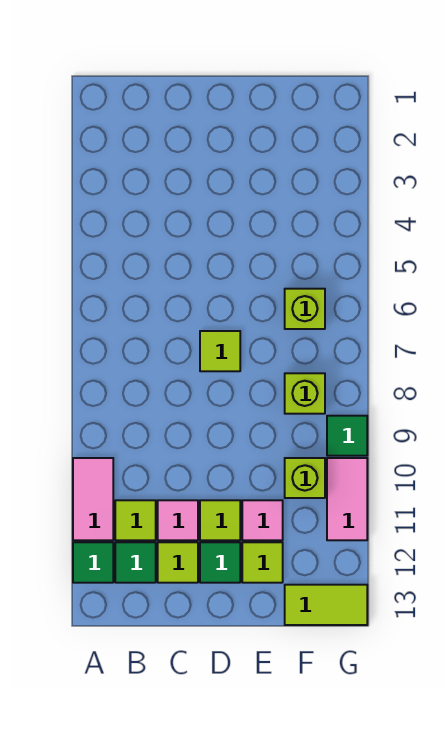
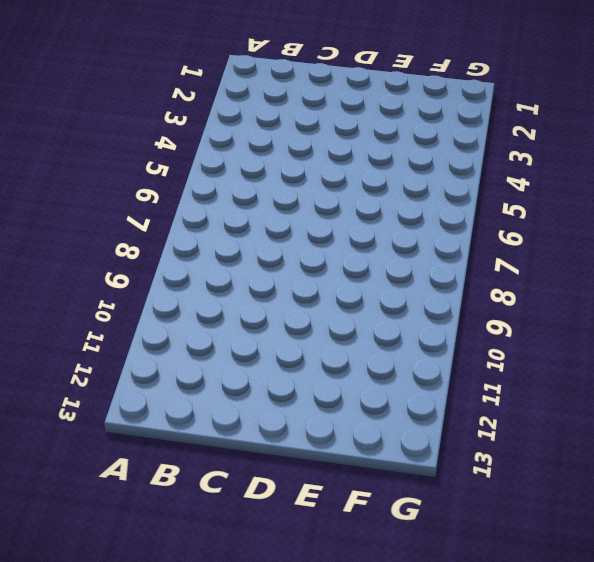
none -> pink tile A10:A11 level 1
none -> green tile A12 level 1
none -> lime tile B11 level 1

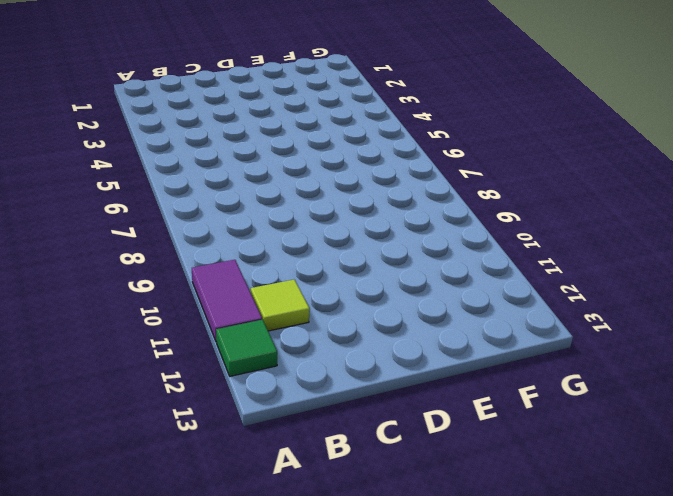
purple tile A10:A11 level 1 -> pink tile A10:A11 level 1
none -> green tile B12 level 1
none -> pink tile C11 level 1
none -> lime tile C12 level 1

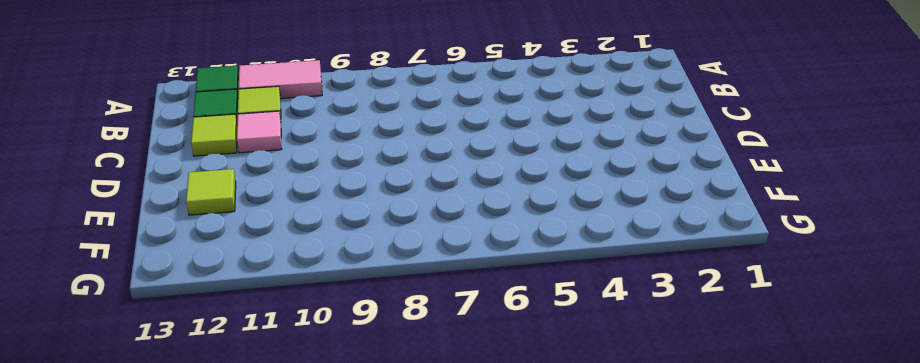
none -> lime tile D7 level 1
none -> lime tile D11 level 1
none -> green tile D12 level 1

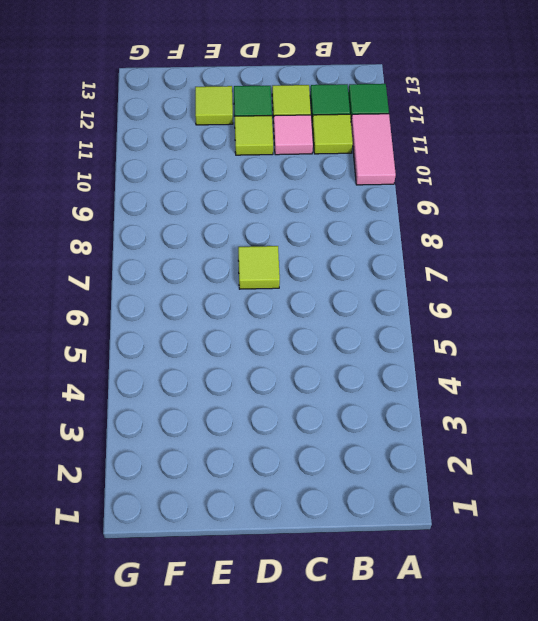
none -> pink tile E11 level 1
none -> lime brick F6 level 1
none -> lime brick F8 level 1

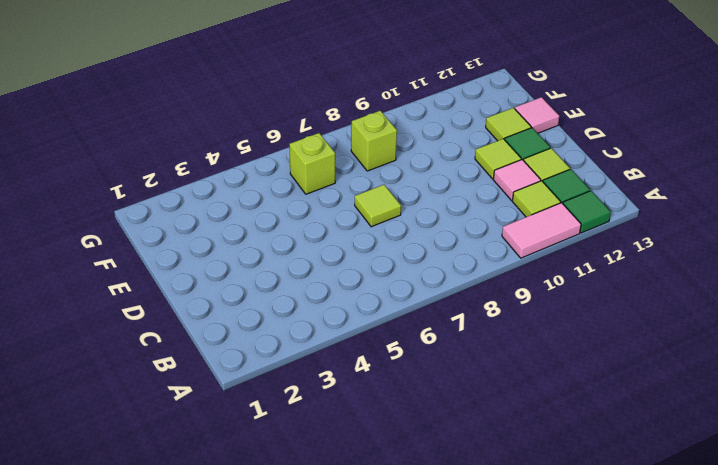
pink tile E13 level 1 -> pink tile E11 level 1
none -> lime brick F10 level 1
none -> lime tile F13:G13 level 1
none -> green tile G9 level 1

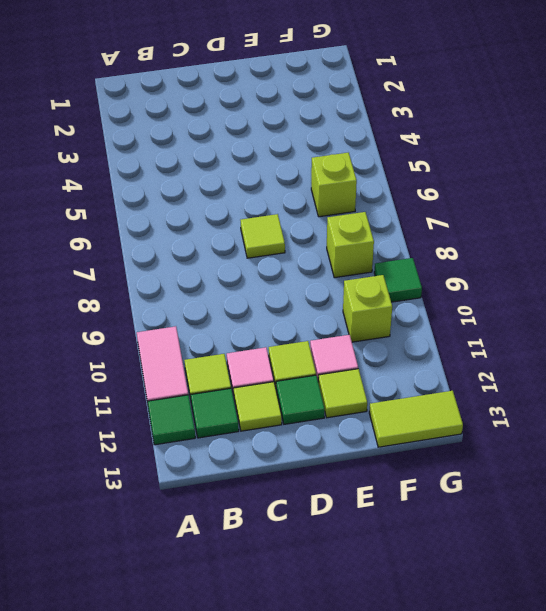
none -> pink tile G10:G11 level 1

